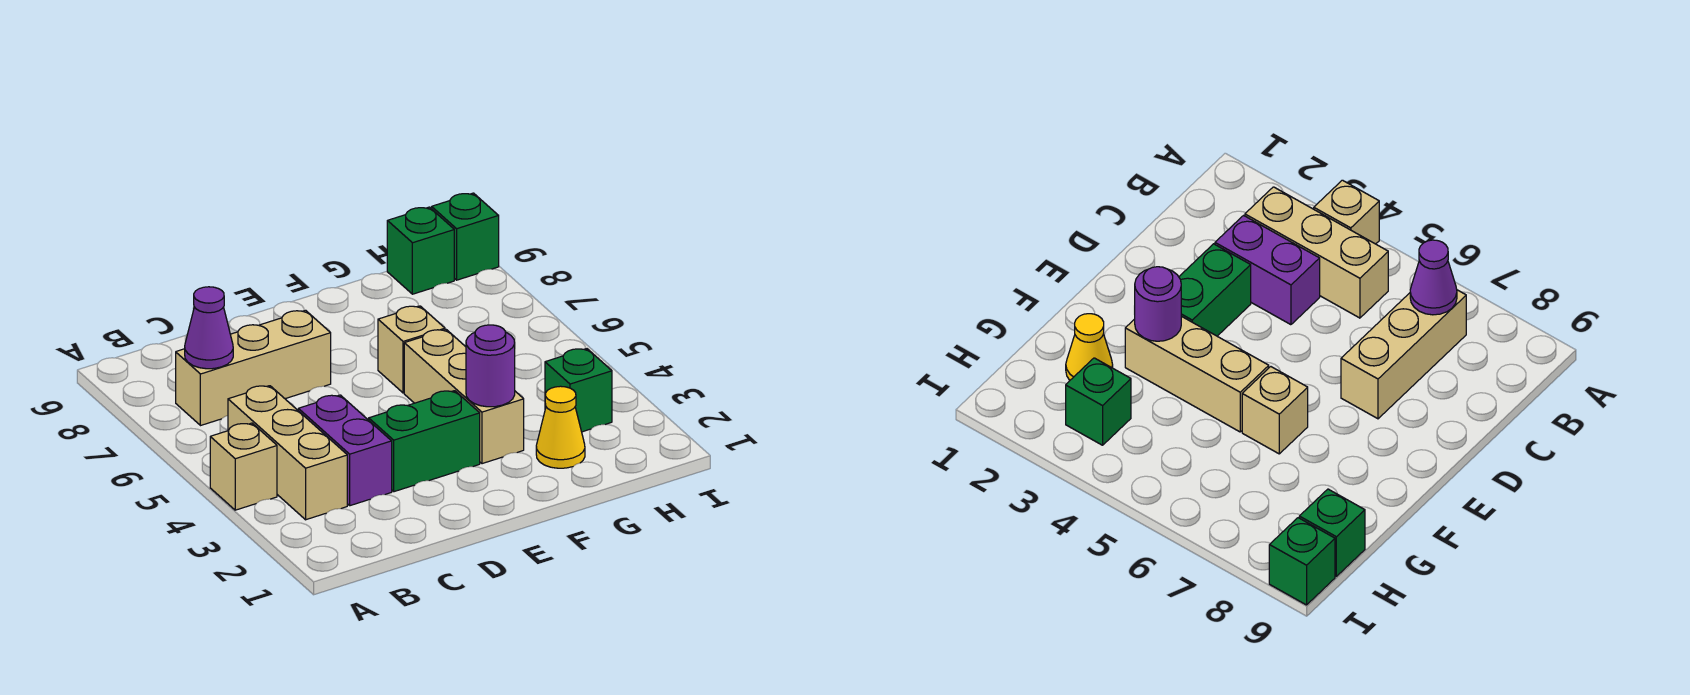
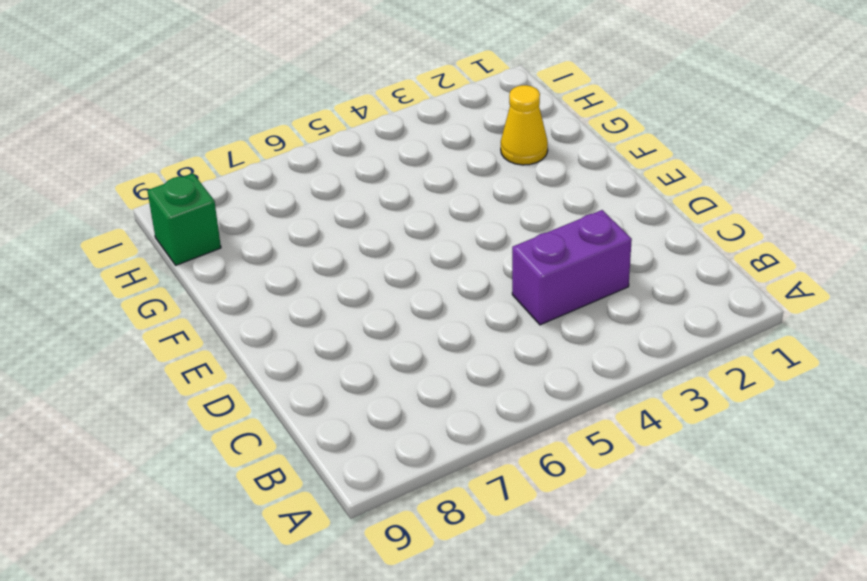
none -> tan brick A4 level 1
none -> tan brick B3:B5 level 1
none -> tan brick B7:D7 level 1

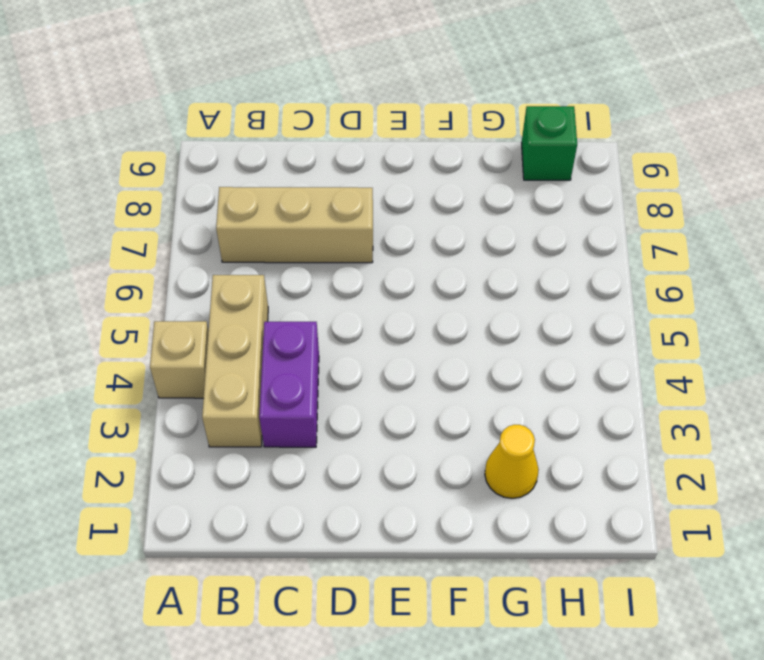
none -> green brick D3:E3 level 1
none -> tan brick F3:F5 level 1
none -> tan brick F6 level 1

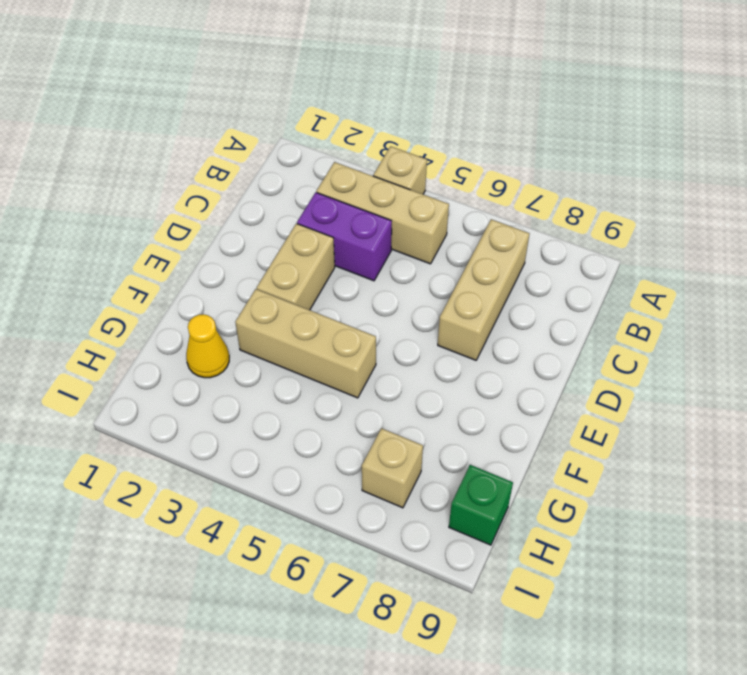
tan brick D3:E3 level 1 -> green brick D3:E3 level 1
tan brick H7 level 1 -> tan brick F6 level 1
none -> green brick H3 level 1
none -> green brick I9 level 1
none -> purple cone B7 level 2

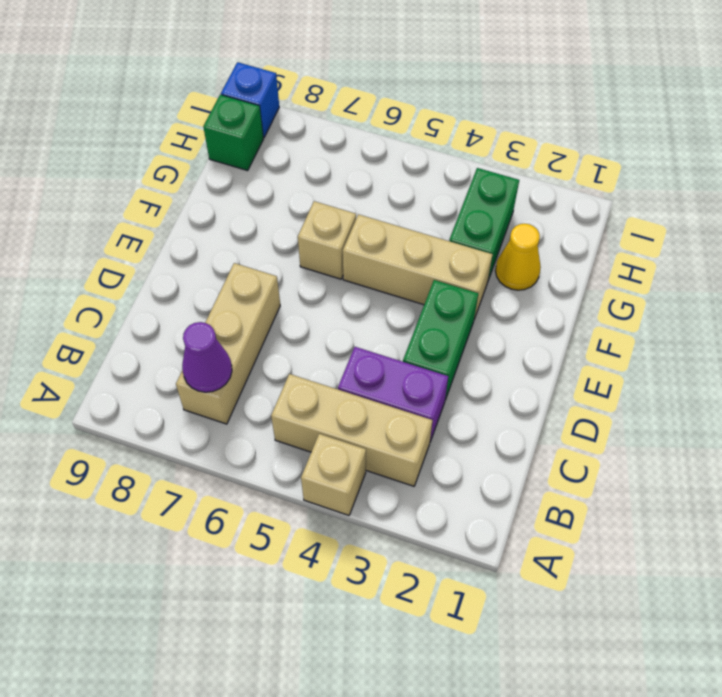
green brick G3:H3 level 1 -> green brick H3 level 1
blue brick I9 level 1 -> green brick I9 level 1
none -> purple round brick F3 level 2

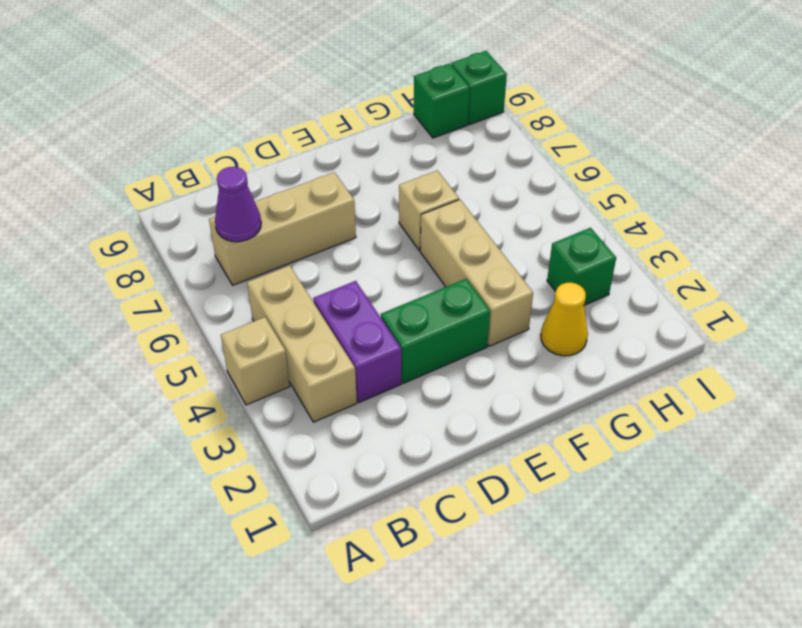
none -> purple round brick F3 level 2

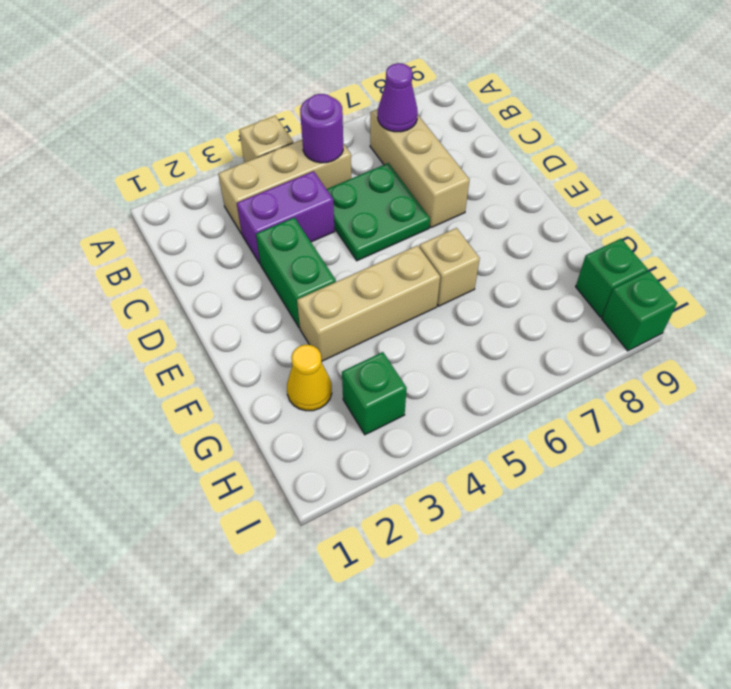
purple round brick B5 level 2 -> purple round brick F3 level 2
green plate C5:D6 level 1 -> none

